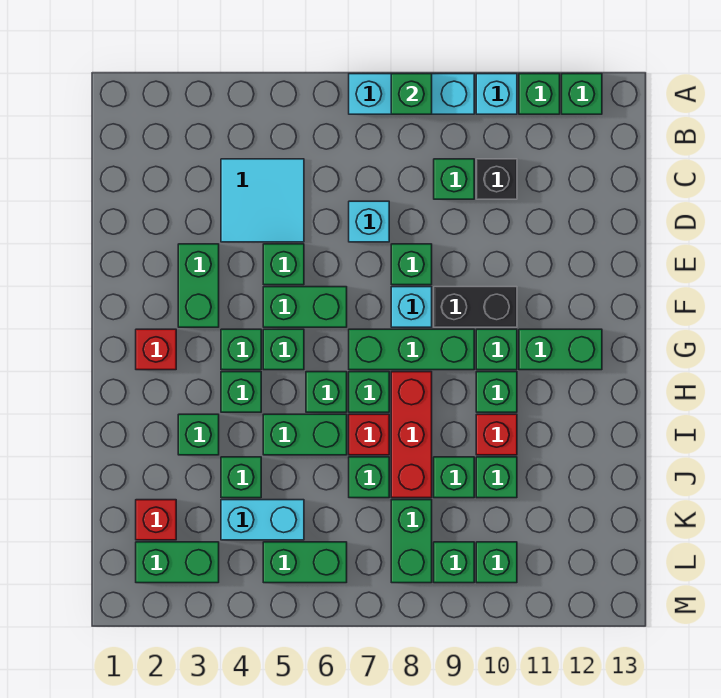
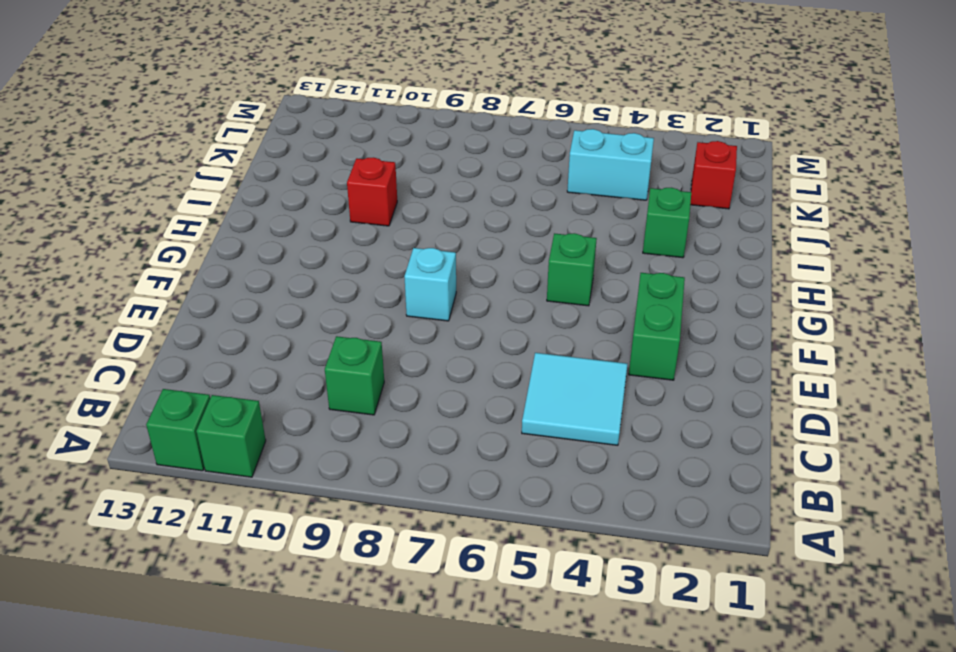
none -> cyan brick A7:A9 level 1
none -> cyan brick A10 level 1
none -> black brick C10 level 1
none -> cyan brick D7 level 1

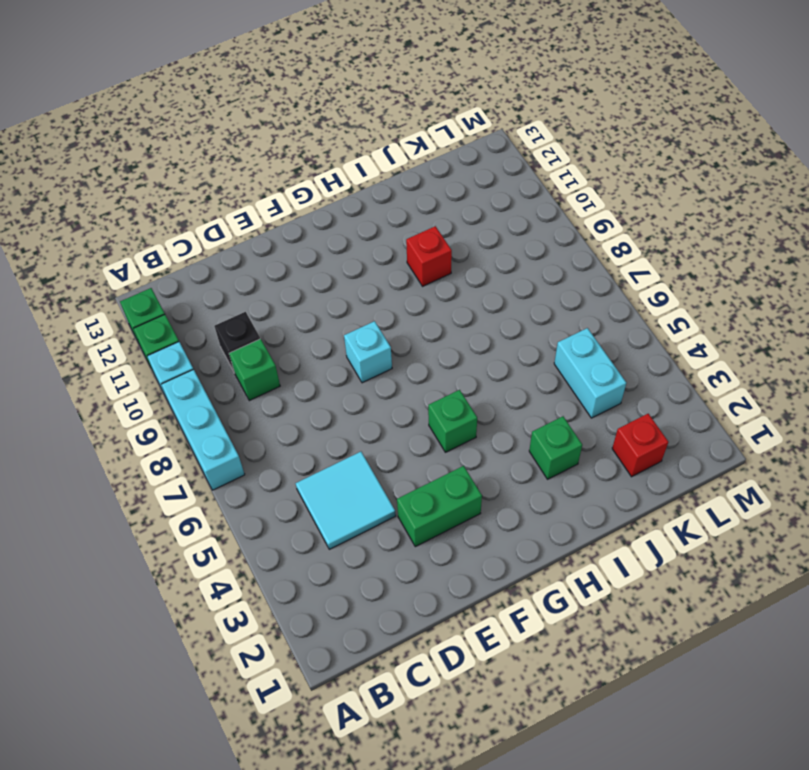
none -> cyan brick D7 level 1
none -> green brick E5 level 1
none -> green brick E8 level 1
none -> green brick F5:F6 level 1

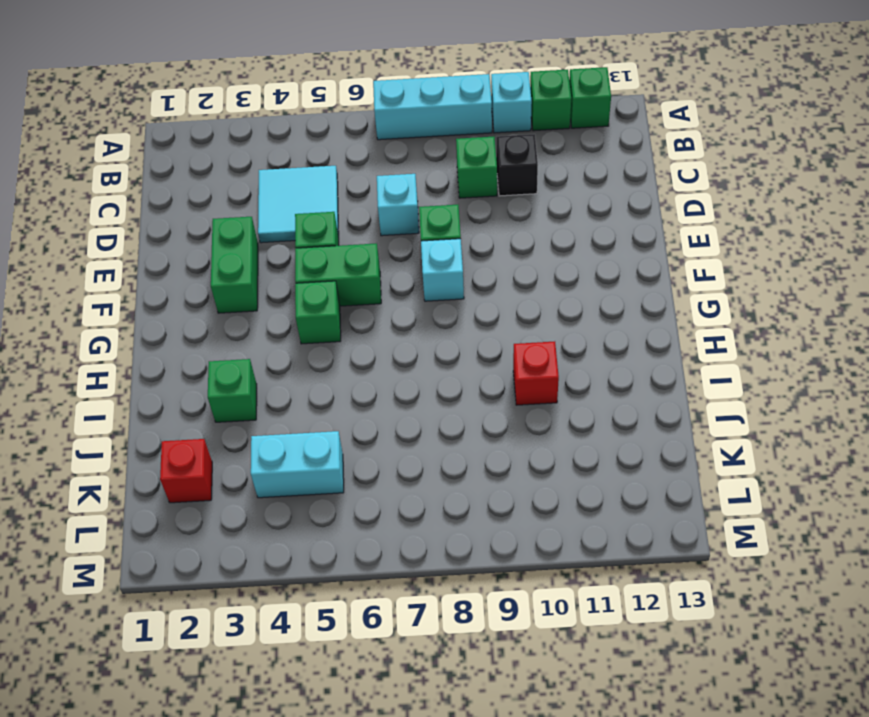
none -> black brick F9:F10 level 1
none -> red brick G2 level 1
none -> green brick G4 level 1
none -> green brick G7:G9 level 1

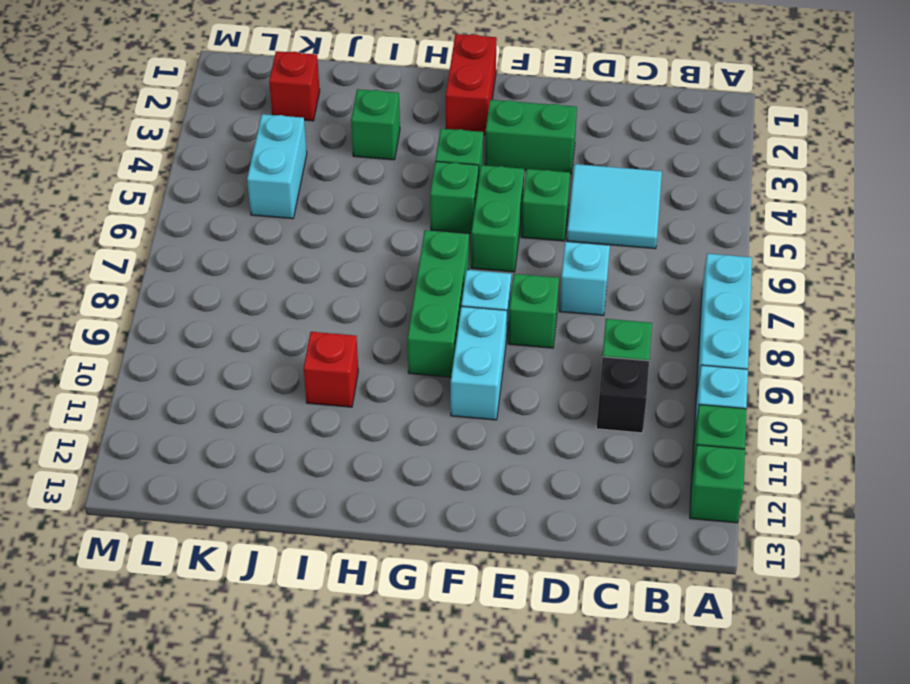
cyan brick F9:F10 level 1 -> black brick F9:F10 level 1
red brick G1:G2 level 1 -> red brick G2 level 1
none -> green brick G10 level 1
none -> green brick G11:G12 level 1
none -> green brick H4 level 1
none -> green brick H6 level 1

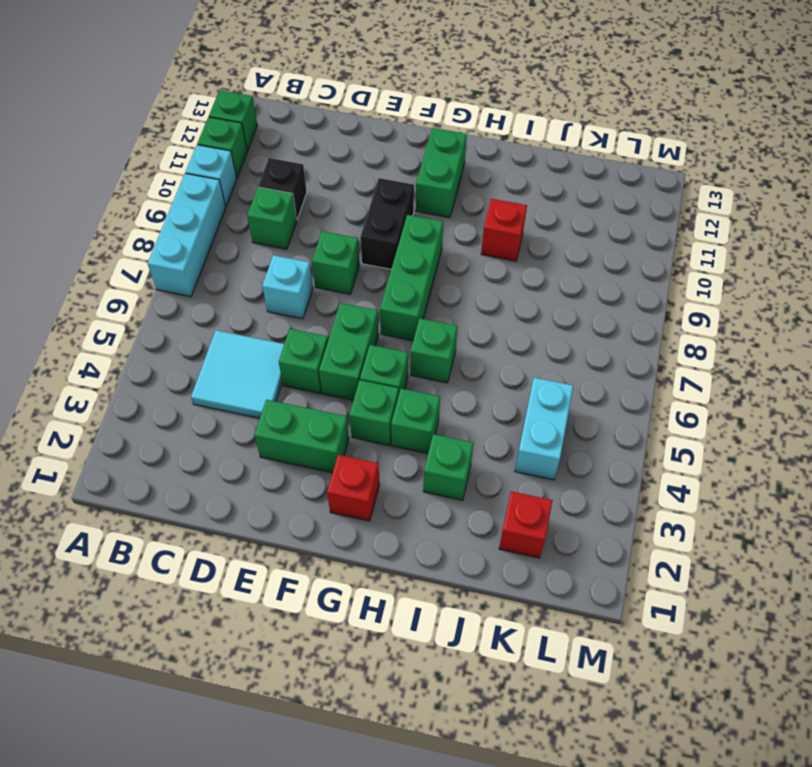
none -> cyan brick F8 level 1
none -> green brick G10 level 1
none -> green brick H7 level 1
none -> red brick H8:J8 level 1

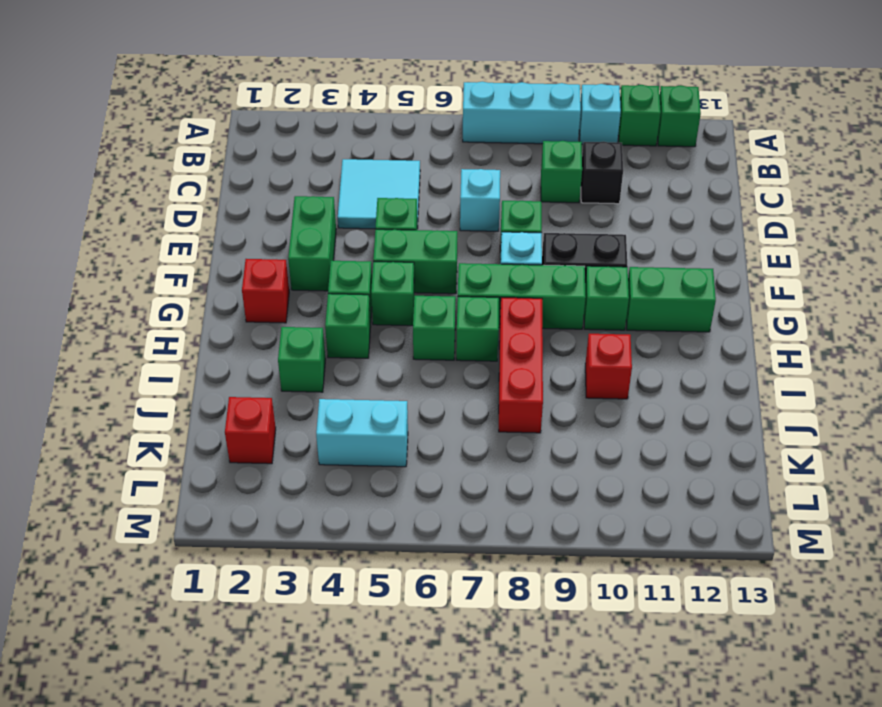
none -> green brick H10 level 1
none -> green brick I5:I6 level 1
none -> red brick I7 level 1
none -> green brick J4 level 1

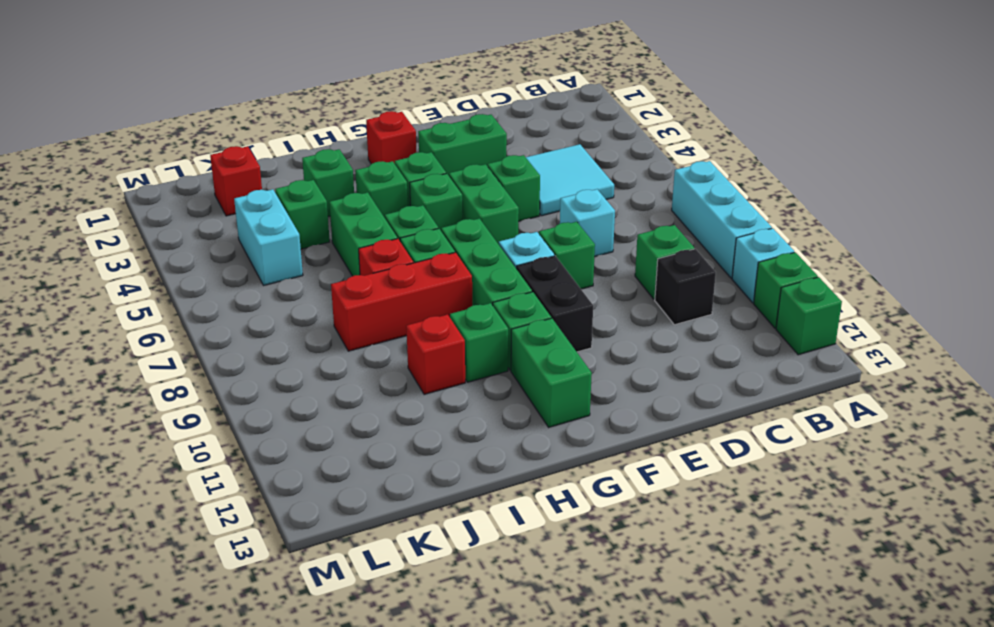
none -> green brick J7 level 1
none -> green brick J9 level 1
none -> green brick J10 level 1
none -> green brick K8:L8 level 1

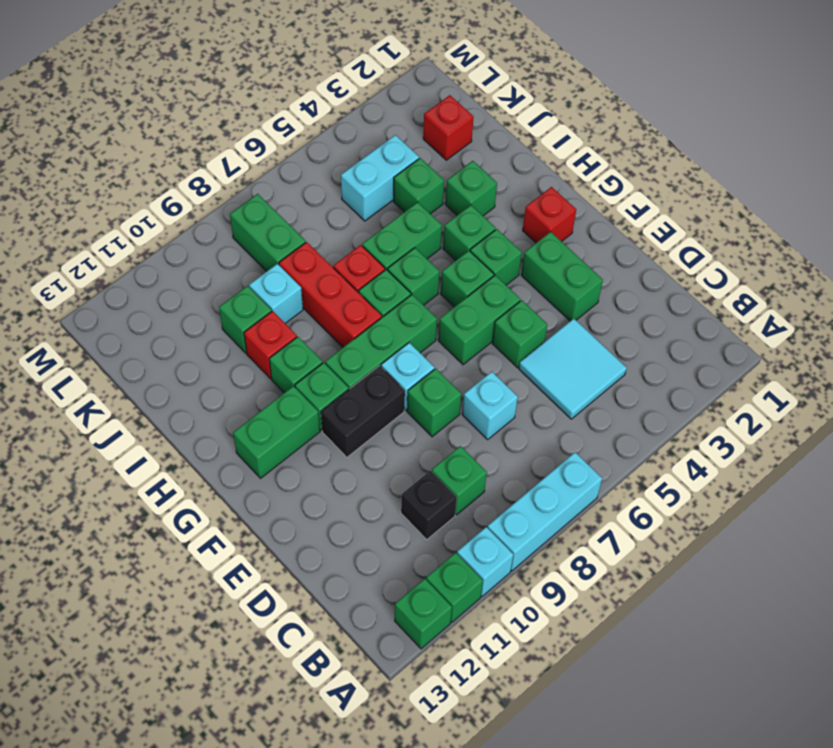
cyan brick J9 level 1 -> green brick J9 level 1
none -> green brick J7 level 1
none -> green brick L2:L3 level 1
none -> green brick L5:L6 level 1
none -> green brick L9 level 1

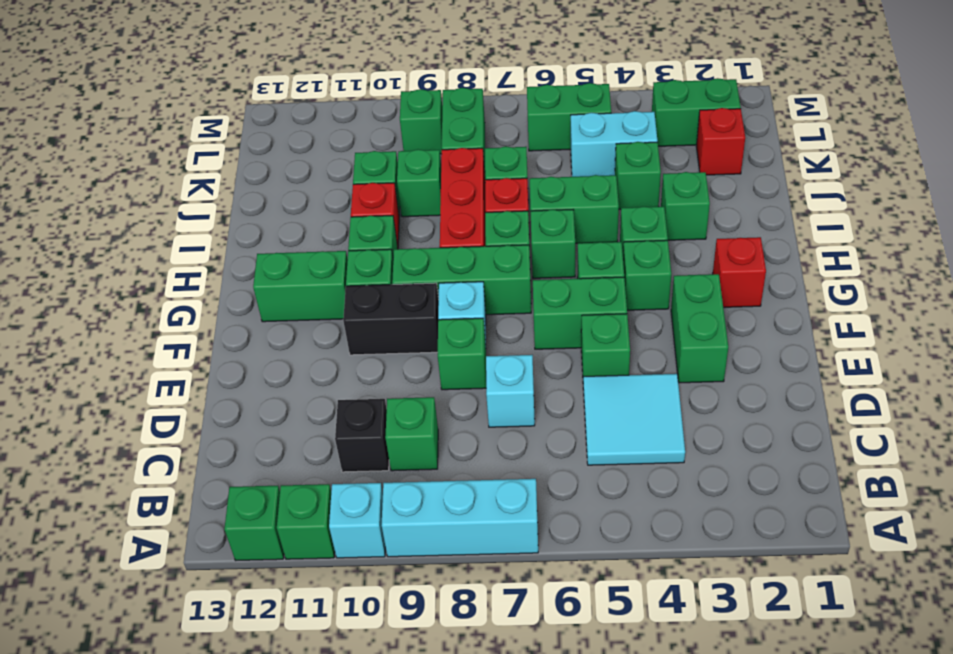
none -> green brick L10 level 1
none -> green brick A8 level 2

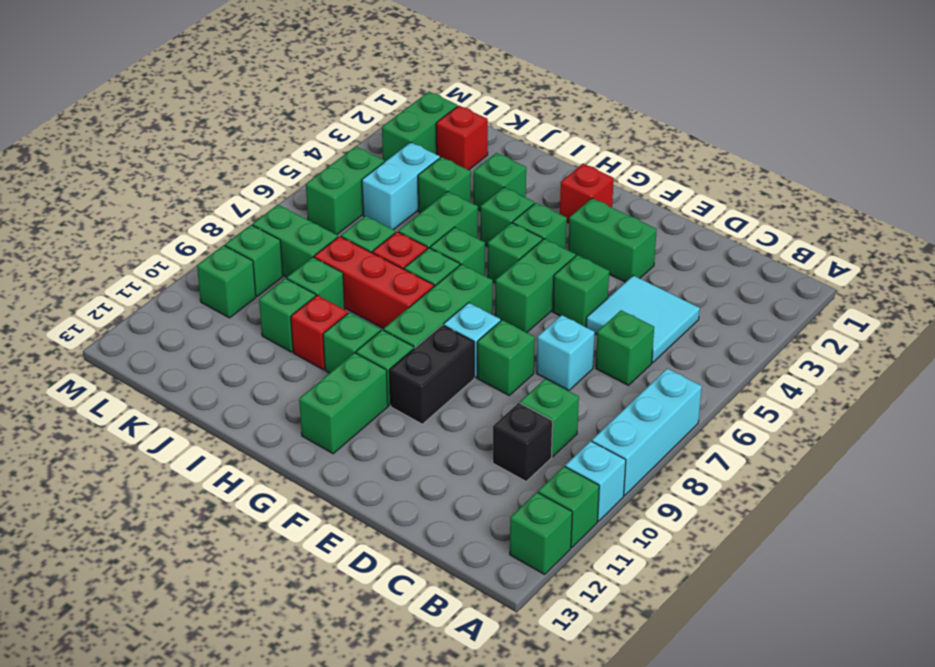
green brick C6 level 1 -> green brick A8 level 2

